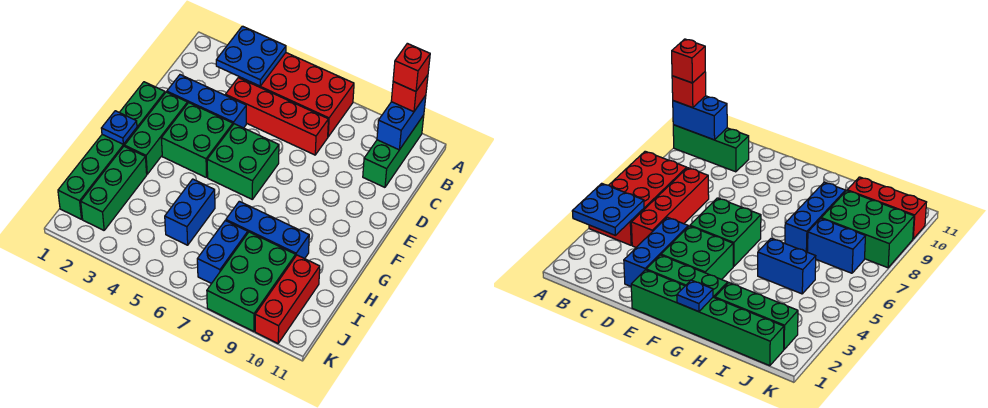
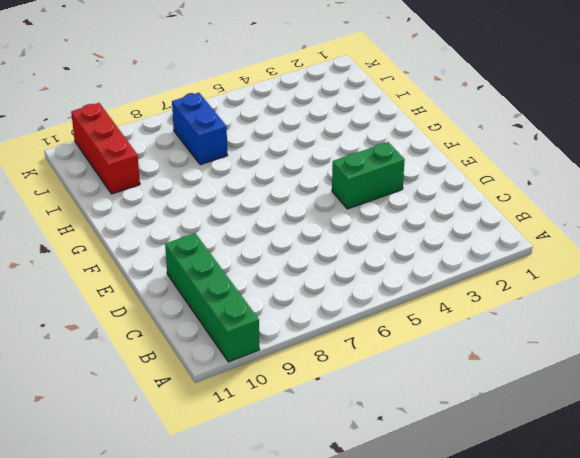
green brick A10:D10 level 1 -> green brick A10:C10 level 1
green brick E3:E4 level 1 -> green brick E3:F4 level 1
none -> red brick A4:B7 level 1
none -> red brick C4:C7 level 1
none -> blue brick D2:D4 level 1

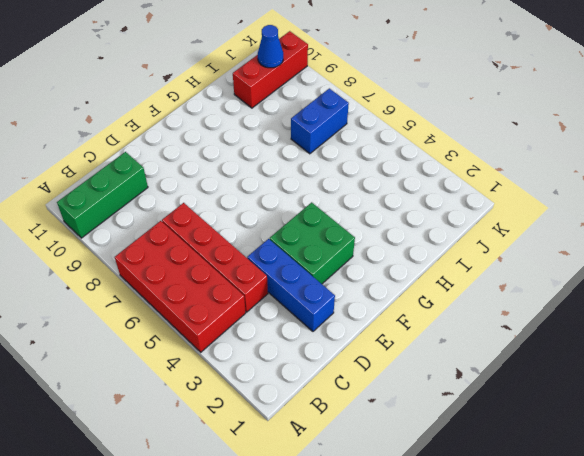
blue cone J10 level 2 -> none
none -> green brick E1:J1 level 1
none -> green brick E2:G2 level 1
none -> green brick E5:F6 level 1

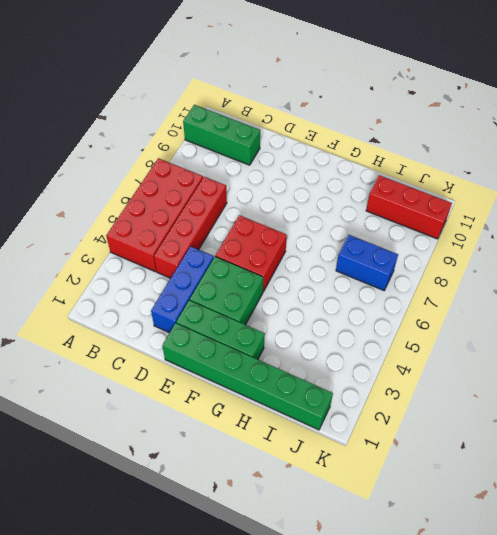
red brick E5:F6 level 1 -> green brick E5:F6 level 1
none -> green brick H2:J2 level 1
none -> blue brick H5:I5 level 1
none -> blue brick H7:H9 level 1

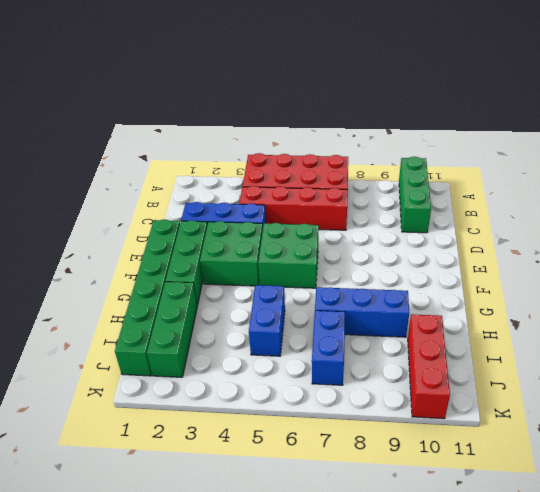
none -> green brick I8:K9 level 1
none -> blue plate A3:B4 level 2
none -> blue brick A10:B10 level 2

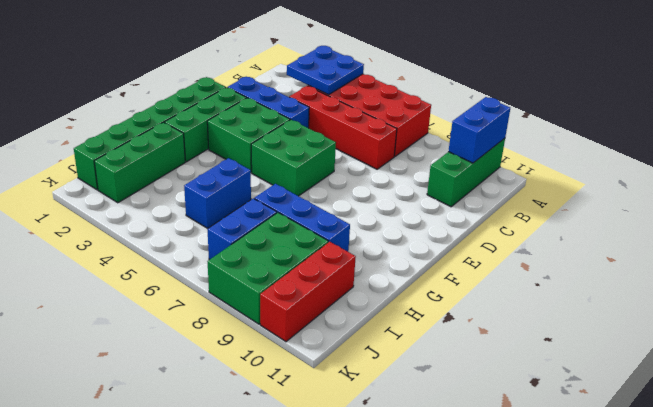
none -> blue plate G1 level 2
none -> red brick A10 level 3
none -> red brick A10 level 4

